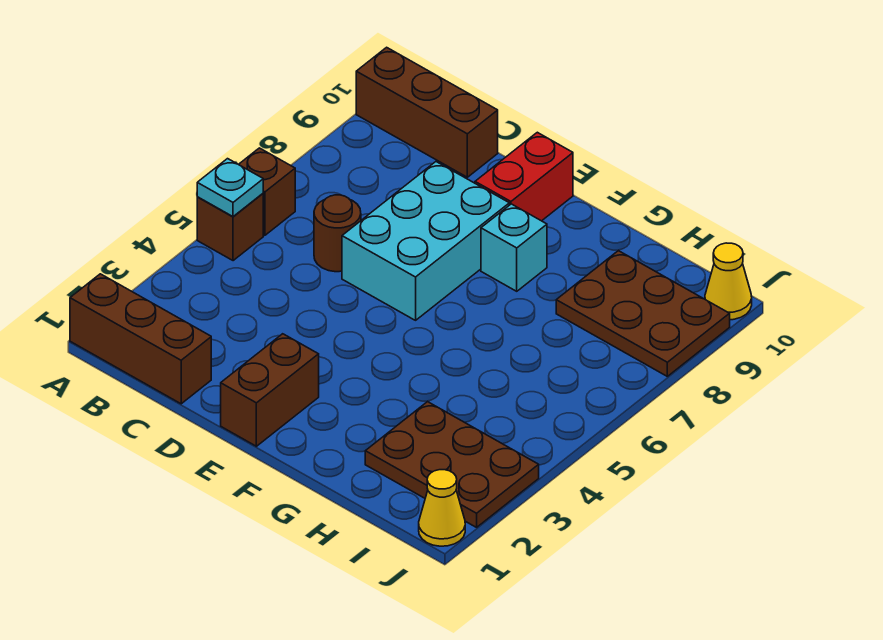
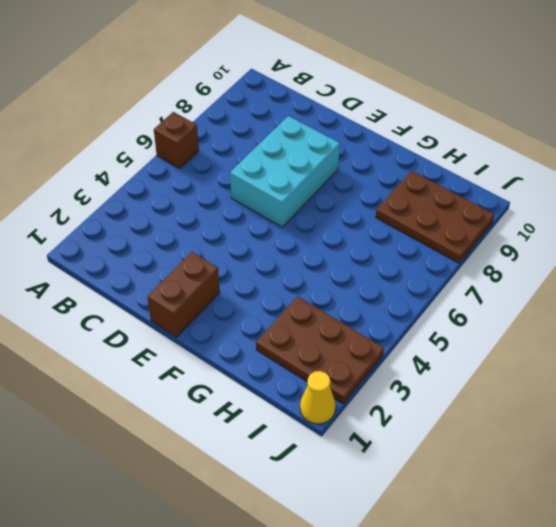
none -> brown brick A1:C1 level 1
none -> brown brick A5 level 1
none -> brown brick A10:C10 level 1

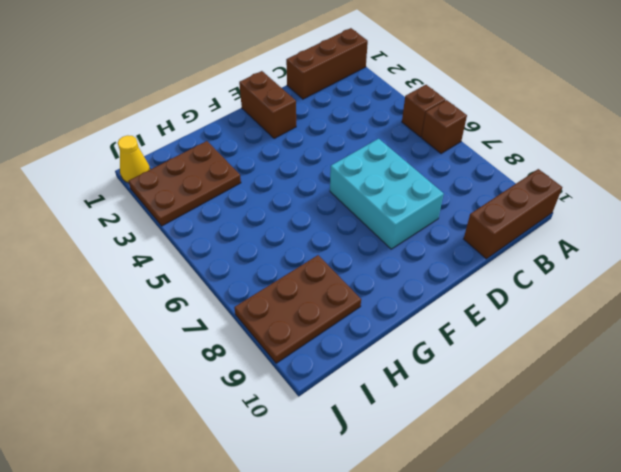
none -> brown round brick C6 level 1
none -> red brick E9:E10 level 1
none -> cyan brick F8 level 1

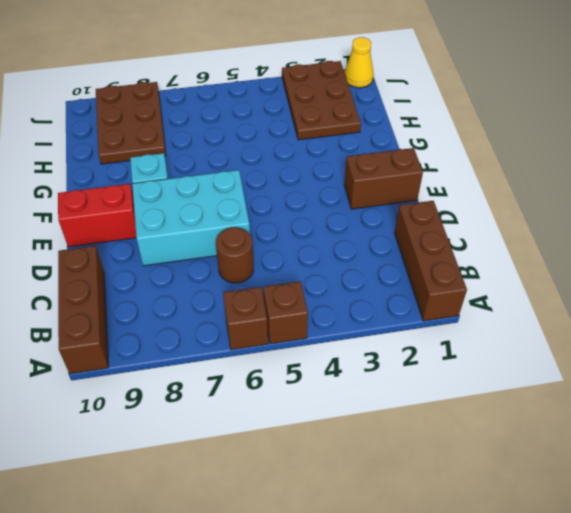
none -> yellow cone J10 level 1
none -> cyan plate A5 level 2

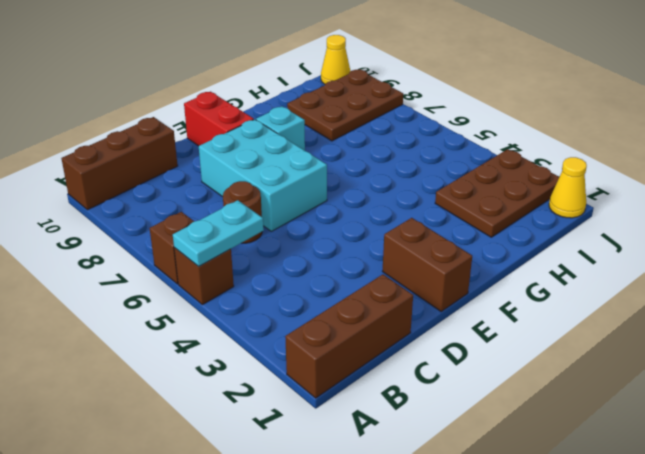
cyan plate A5:B5 level 2 -> cyan plate A5 level 2

